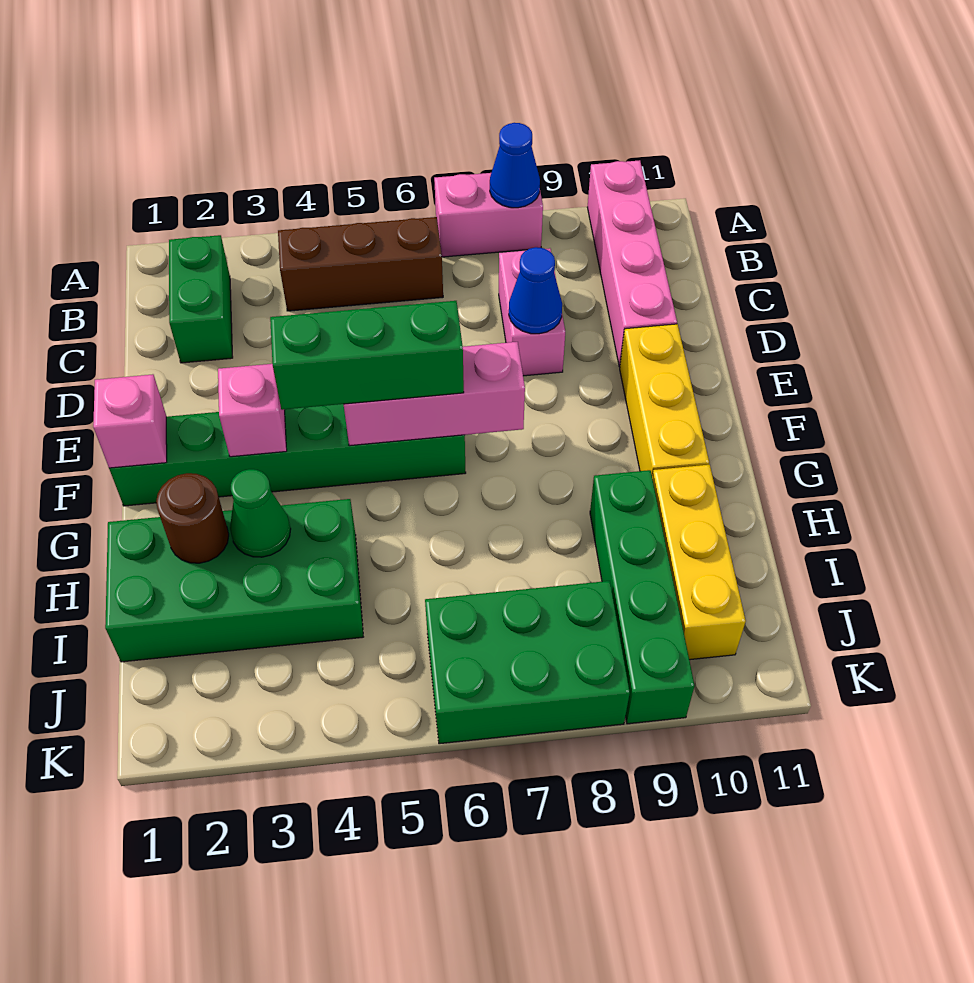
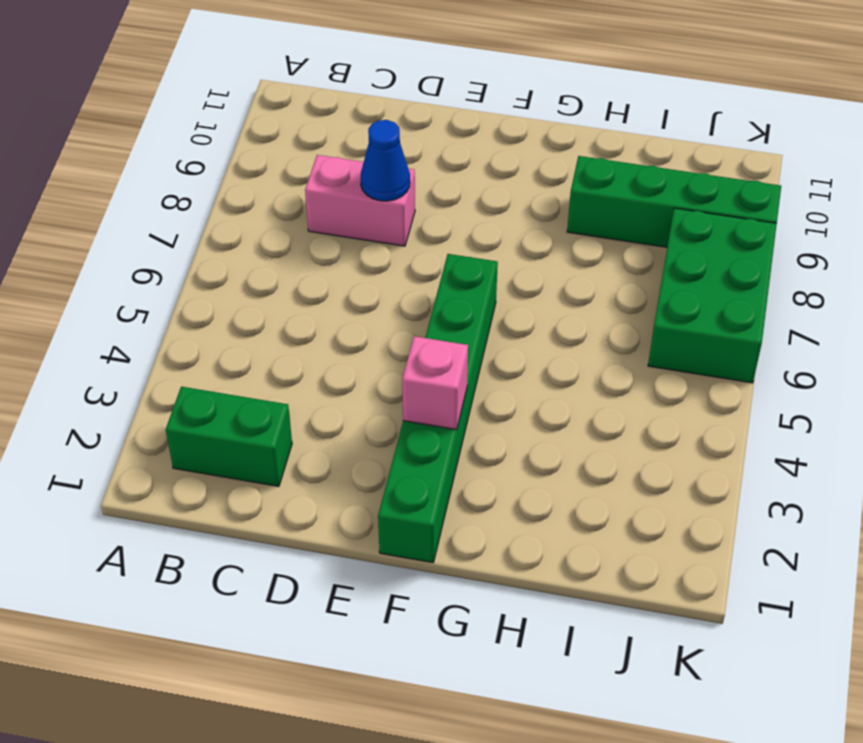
none -> pink brick A7:A8 level 1
none -> pink brick A10:D10 level 1
none -> brown brick B4:B6 level 1

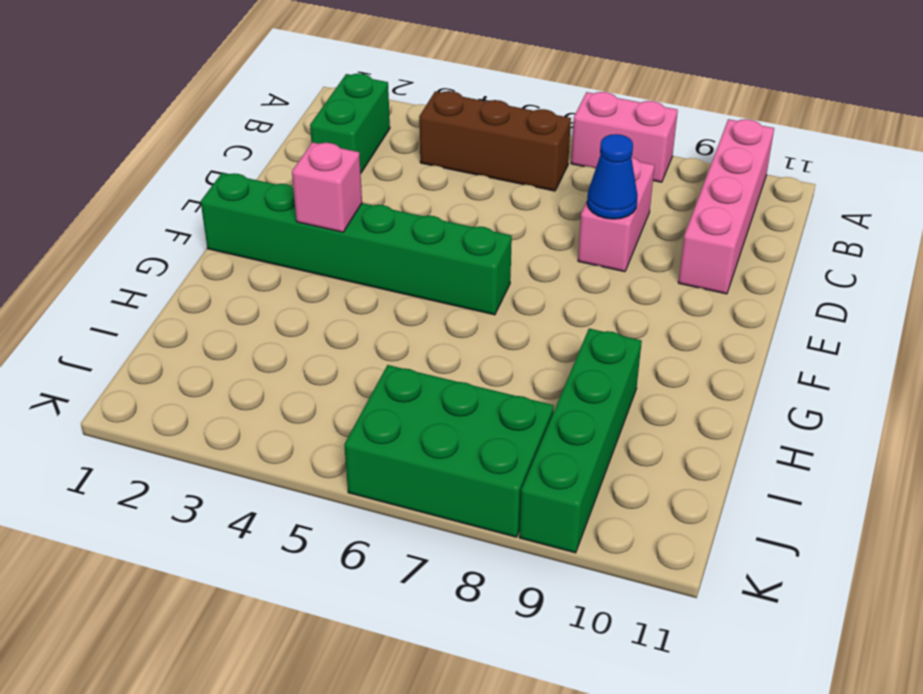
none -> yellow brick E10:G10 level 1
none -> green brick H1:I4 level 1
none -> yellow brick H10:J10 level 1

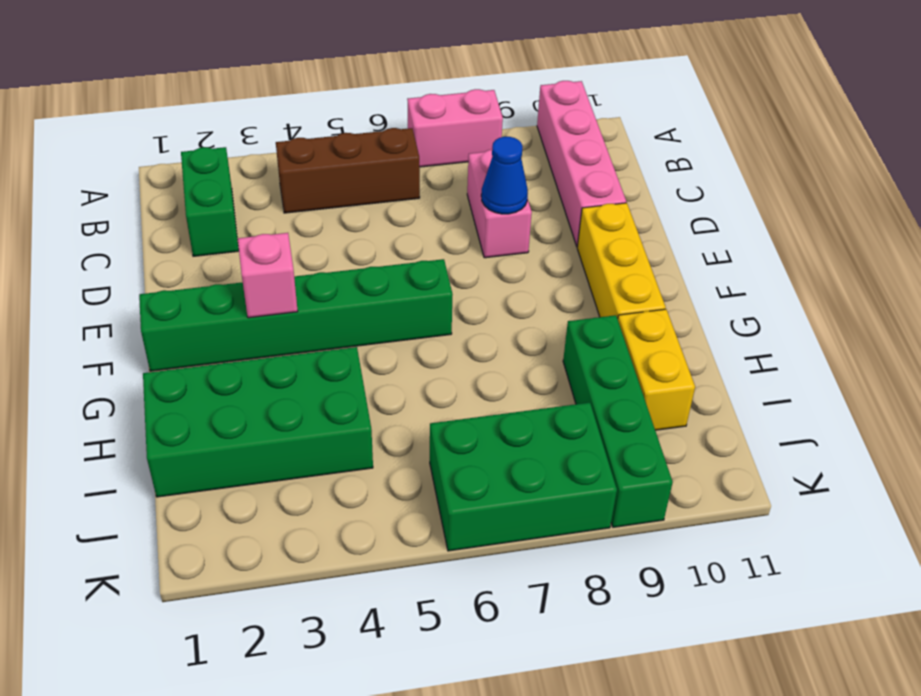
yellow brick H10:I10 level 1 -> yellow brick H10:J10 level 1
none -> blue cone A8 level 2
none -> pink brick F1 level 2
none -> pink brick F5:F7 level 2

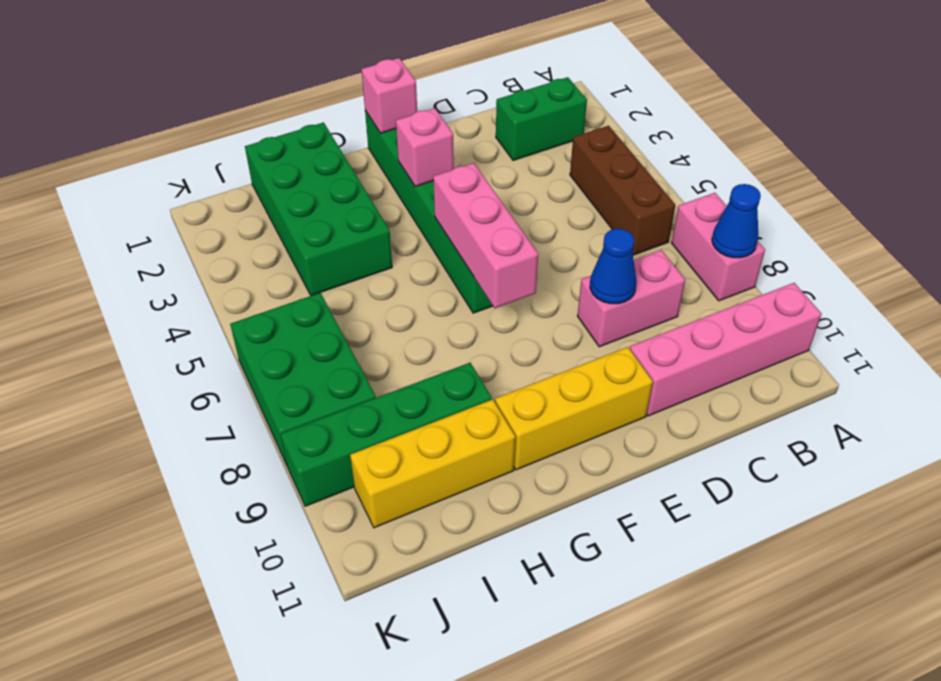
none -> brown round brick H2 level 2
none -> green cone H3 level 2
none -> green brick F4:F6 level 3

